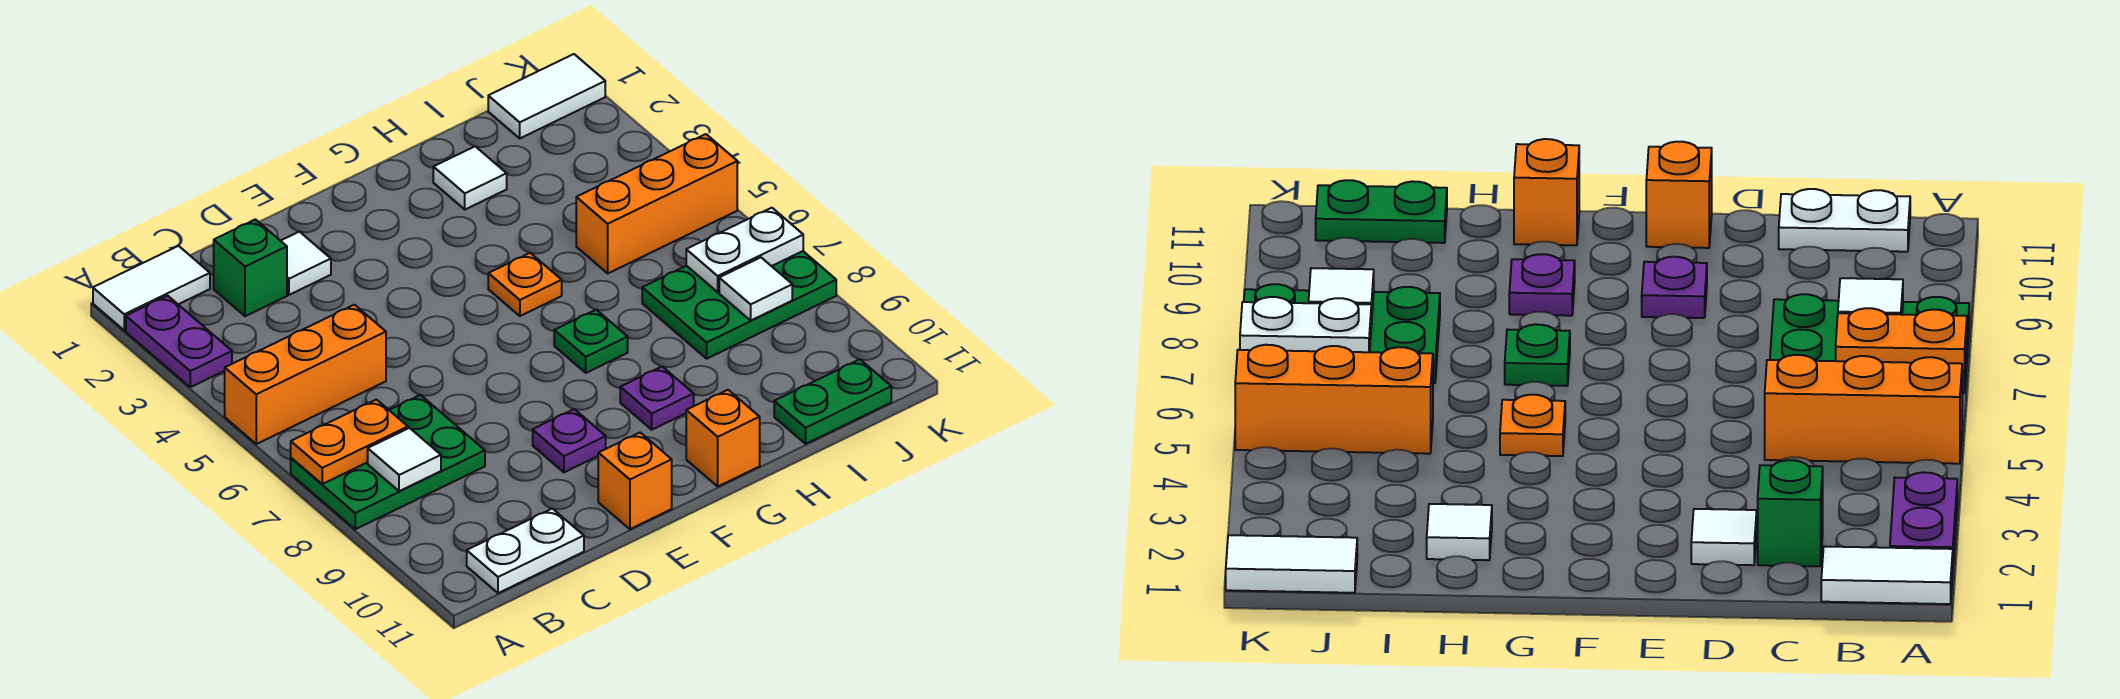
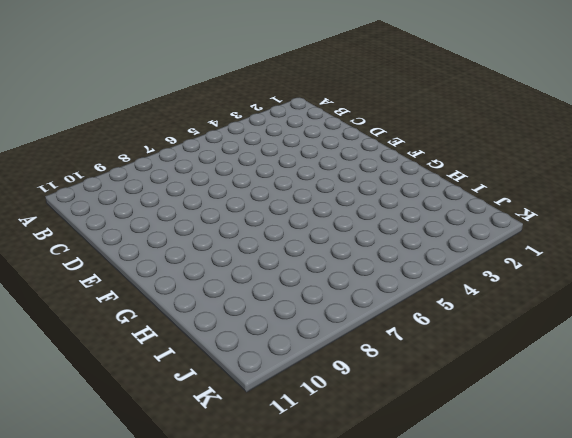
none -> white tile A1:B1 level 1
none -> purple plate A2:A3 level 1
none -> orange brick A5:C5 level 1

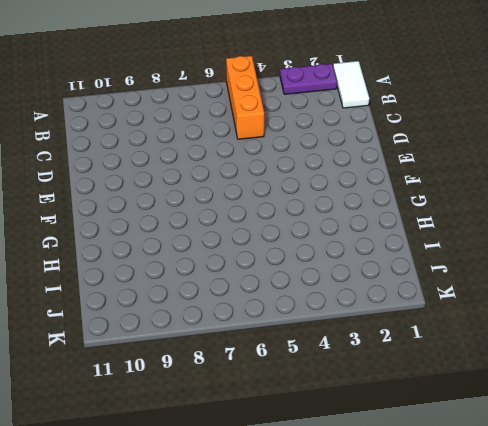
none -> green plate A7:C8 level 1
none -> white plate B11:C11 level 1
none -> green brick C2 level 1

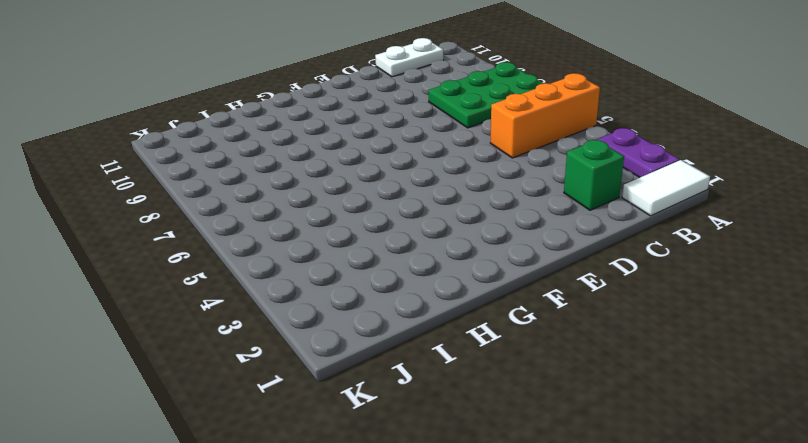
none -> white tile D2 level 1
none -> purple plate E9 level 1
none -> orange brick E11 level 1

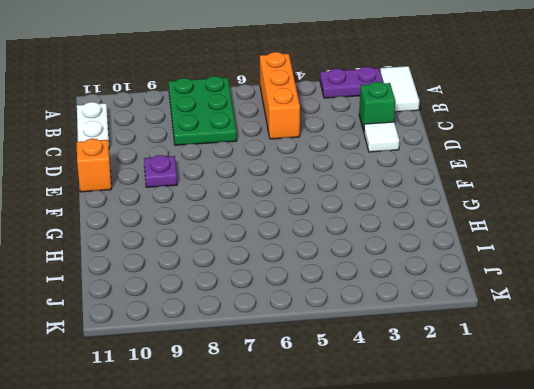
none -> orange plate G5 level 1
none -> green plate G7 level 1
none -> purple plate G9 level 1

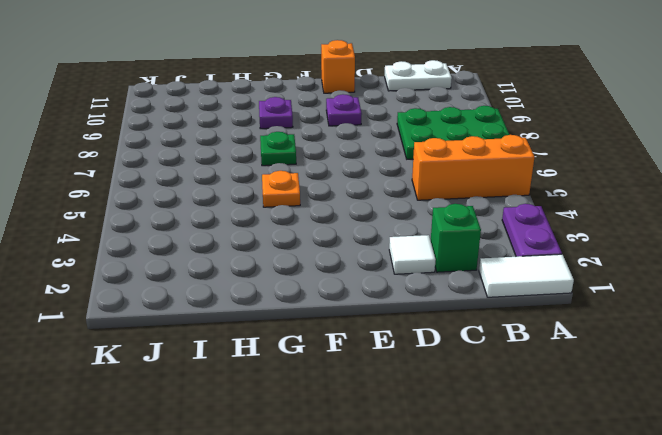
none -> orange brick G11 level 1
none -> white tile H2 level 1
none -> orange brick I5:K5 level 1

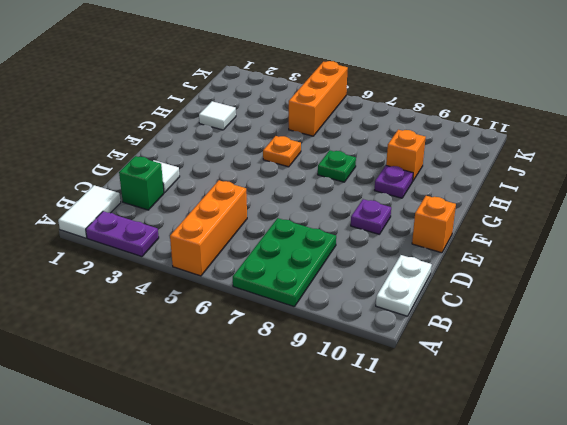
orange brick H9 level 1 -> orange brick G11 level 1
none -> green plate I7:K8 level 1
none -> green plate I11:J11 level 1
none -> white tile J1:K1 level 1

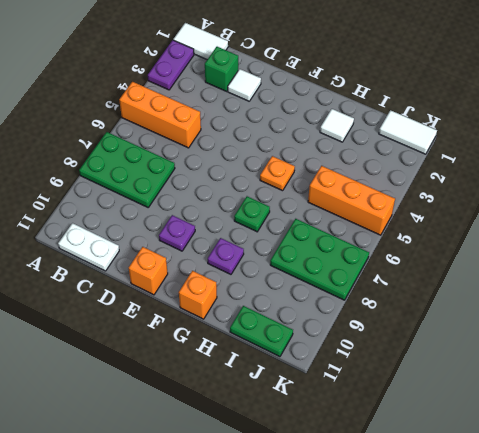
none -> orange plate A7:B7 level 2
none -> white tile B8 level 2
none -> white plate J7:K7 level 2

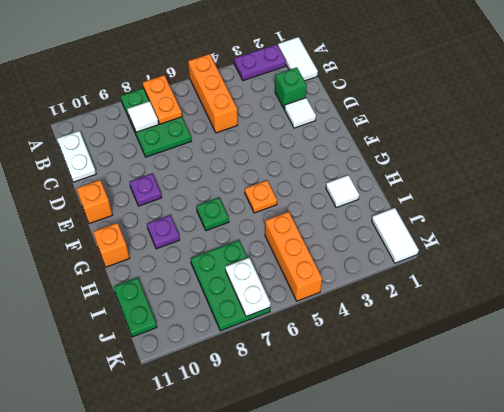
none -> white tile J8 level 2

